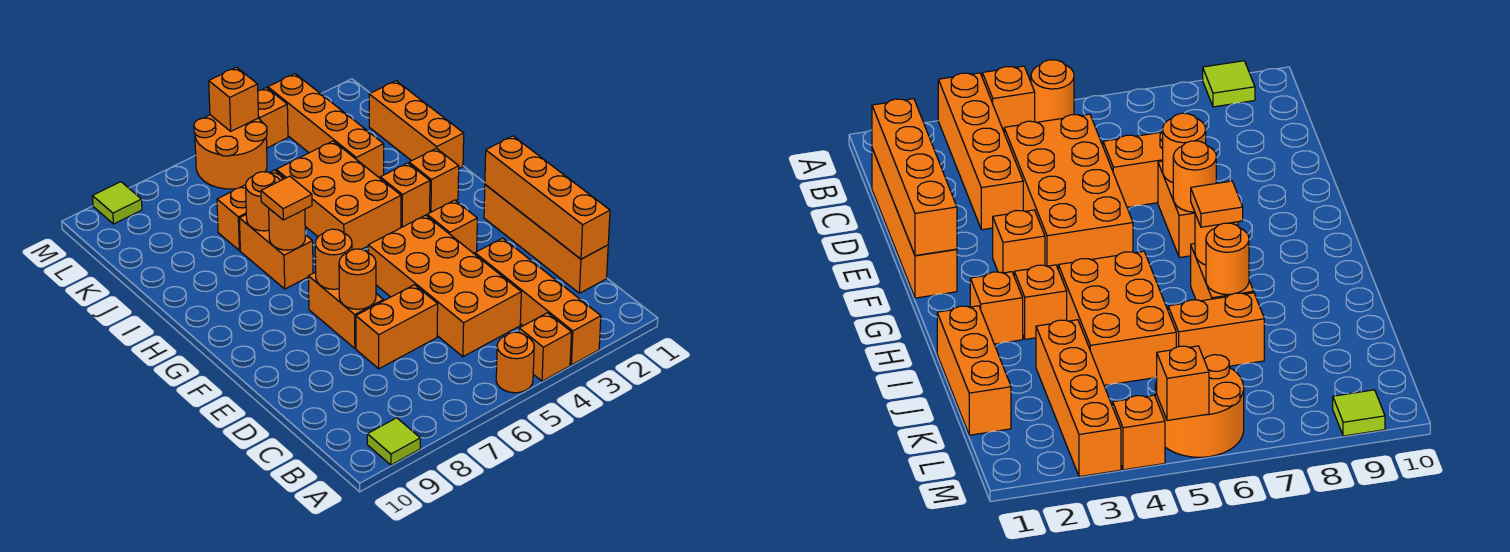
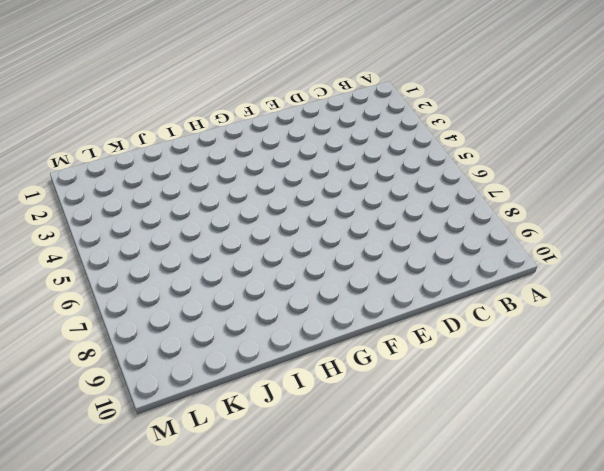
none -> orange brick A3:D3 level 1
none -> orange brick A4 level 1
none -> orange round brick A5 level 1

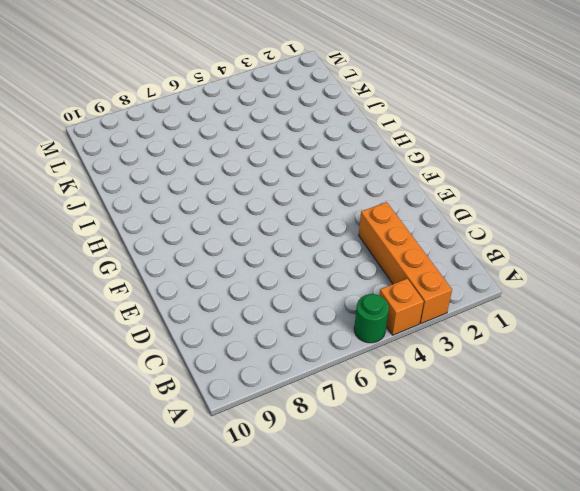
green round brick A5 level 1 -> orange round brick A5 level 1
none -> lime tile A9 level 1
none -> orange brick C1:F1 level 1
none -> orange brick C4:F5 level 1

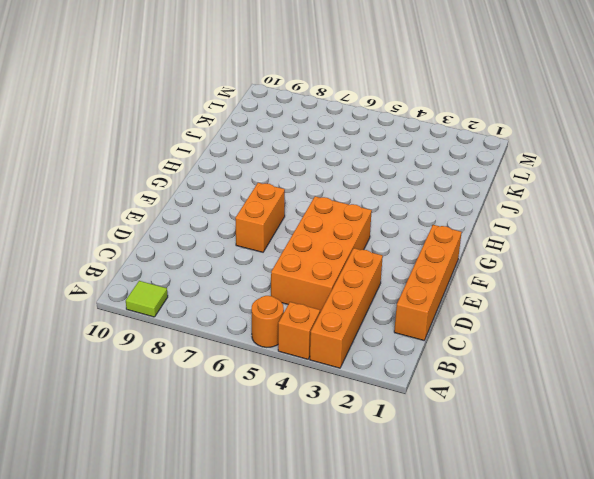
none -> orange brick D6:D7 level 1
none -> orange brick F3 level 1
none -> orange brick H2 level 1

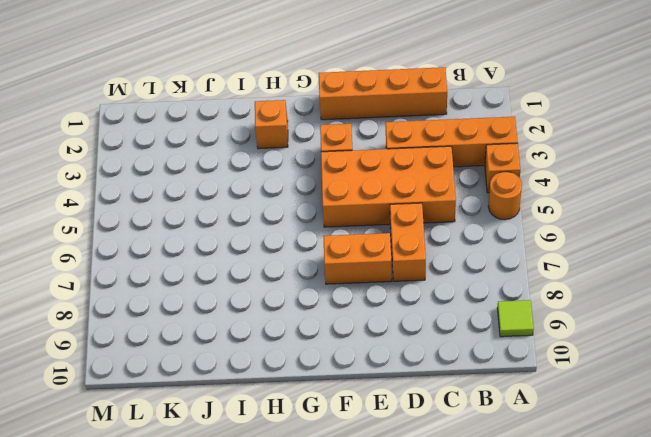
none -> orange brick H3 level 1
none -> orange brick H4:J5 level 1
none -> orange brick H7:I7 level 1

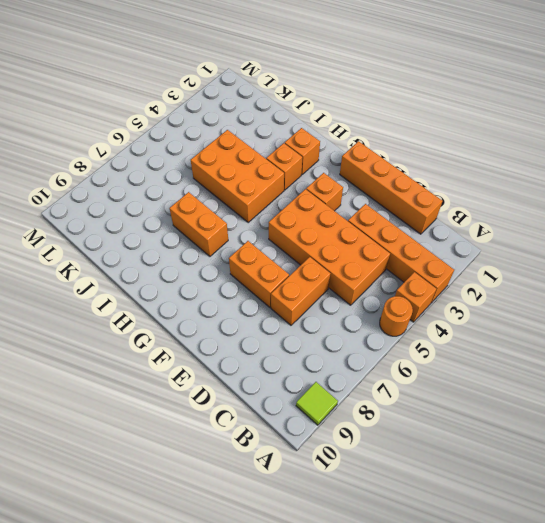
none -> orange brick I1:K1 level 1
none -> orange brick J3:M3 level 1
none -> orange brick J6:J7 level 1

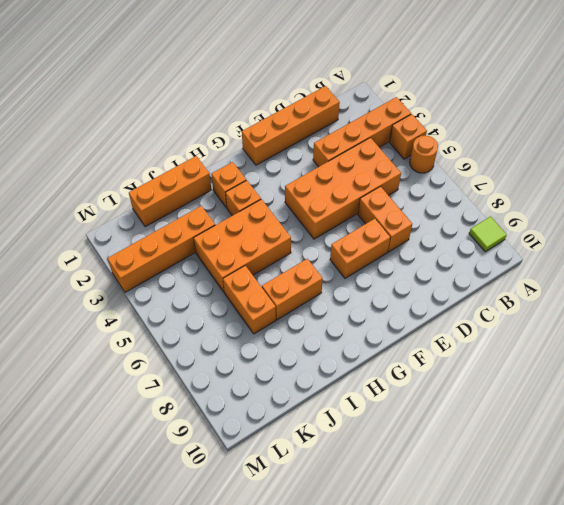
none -> orange brick F3 level 1
none -> orange round brick L5:M6 level 1
none -> orange brick M4 level 1

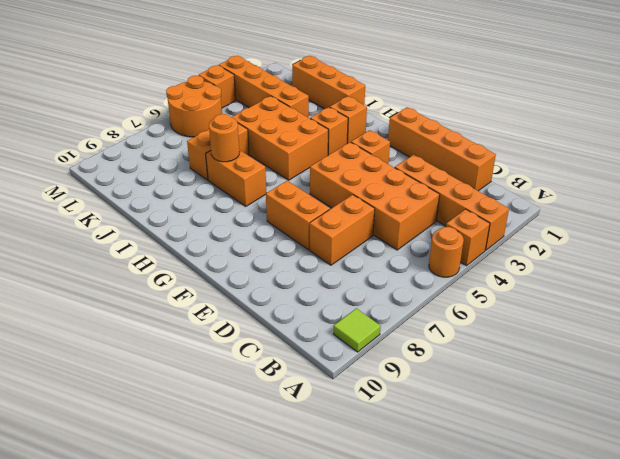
none -> lime tile M9 level 1
none -> orange brick C1:F1 level 2
none -> orange round brick E7 level 2

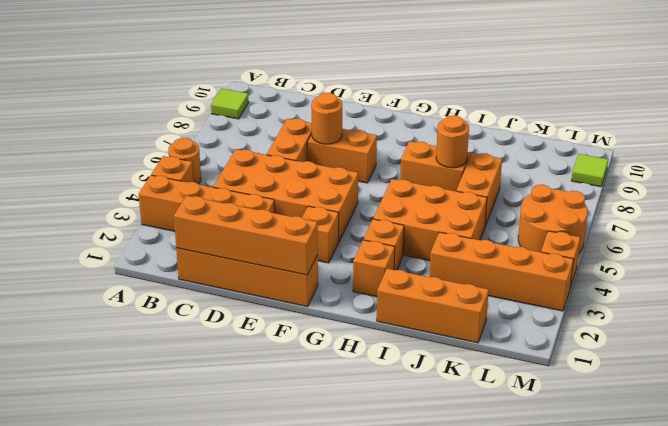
none -> orange round brick F7 level 2
none -> orange round brick H7 level 2
none -> orange brick M5 level 2

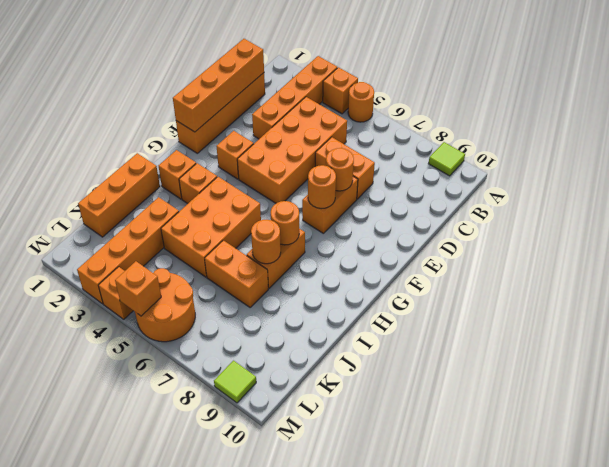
none -> orange tile H7 level 3

